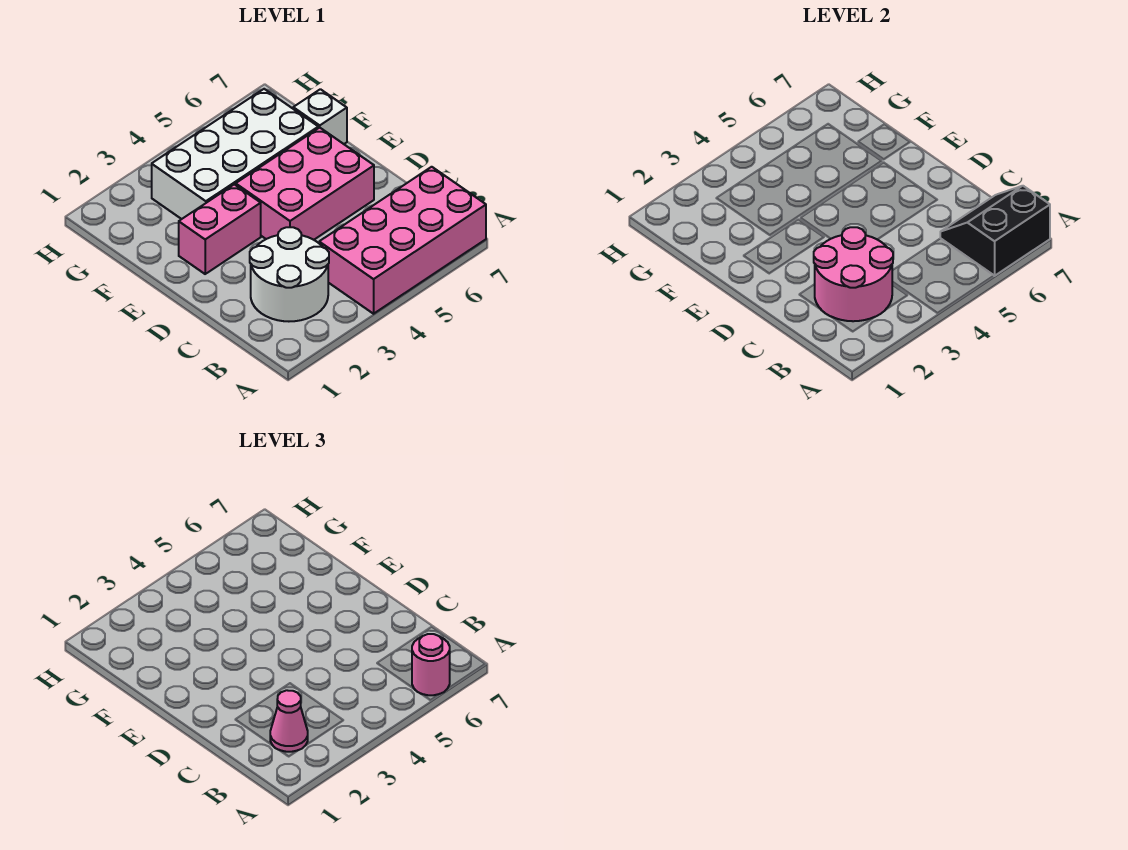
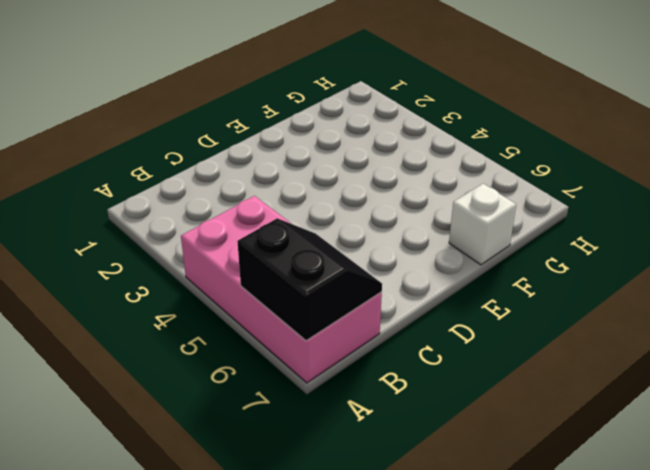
none -> white round brick B2:C3 level 1
none -> pink brick D4:E6 level 1

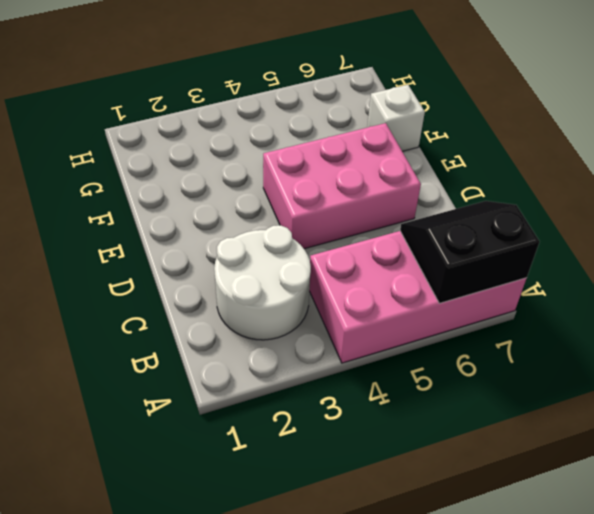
none -> pink brick E2:E3 level 1
none -> white brick F3:G6 level 1

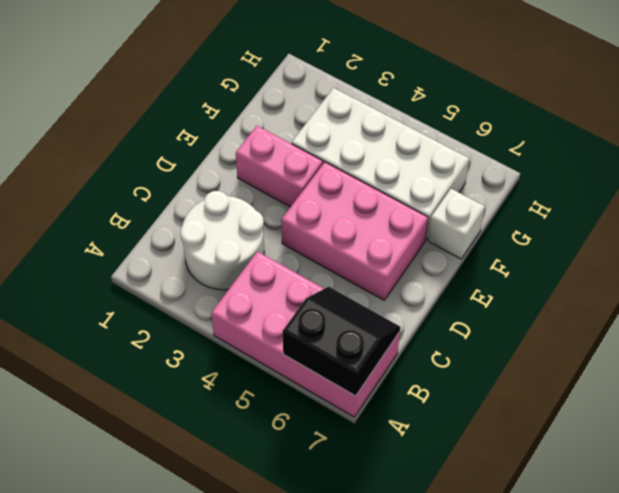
none -> pink round brick B2:C3 level 2
none -> pink round brick A6 level 3

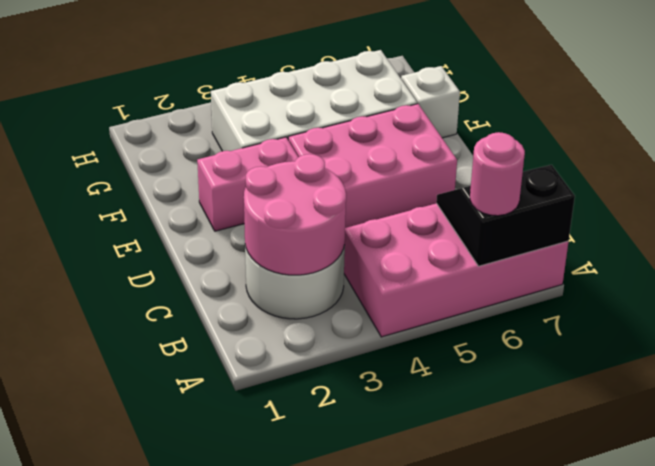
none -> pink cone B2 level 3

